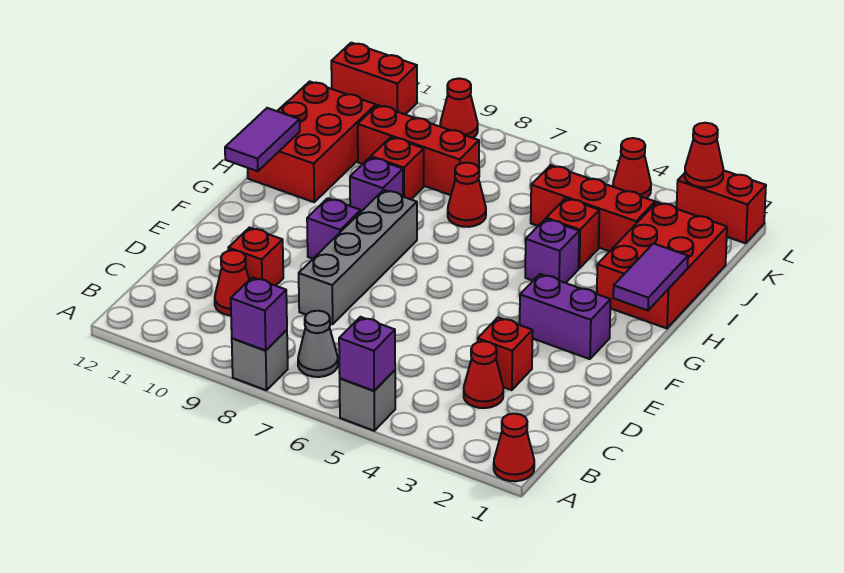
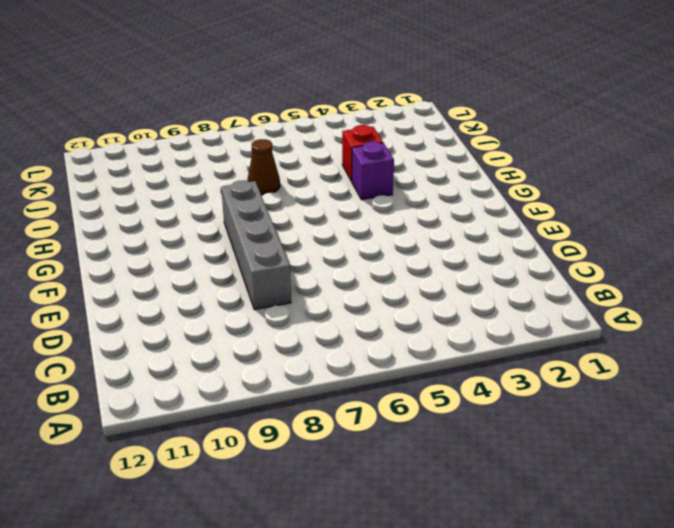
brown cone I7 level 1 -> red cone I7 level 1
none -> red cone A1 level 1
none -> grey brick A5 level 1
none -> grey brick A8 level 1

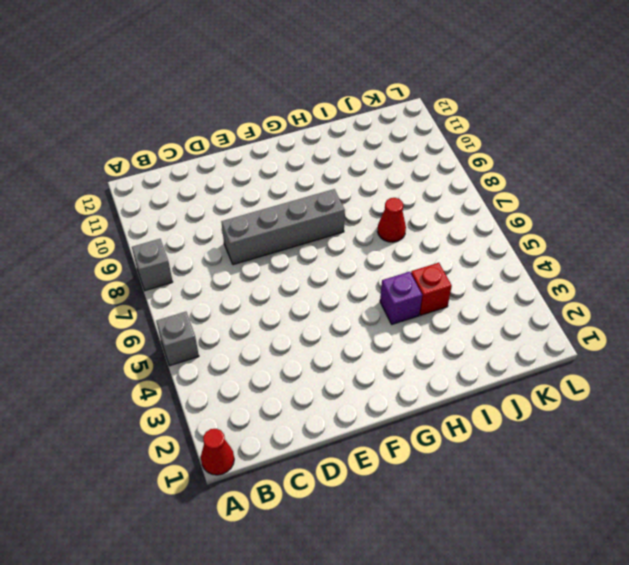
none -> grey cone B7 level 1
none -> red cone C3 level 1
none -> red cone C10 level 1

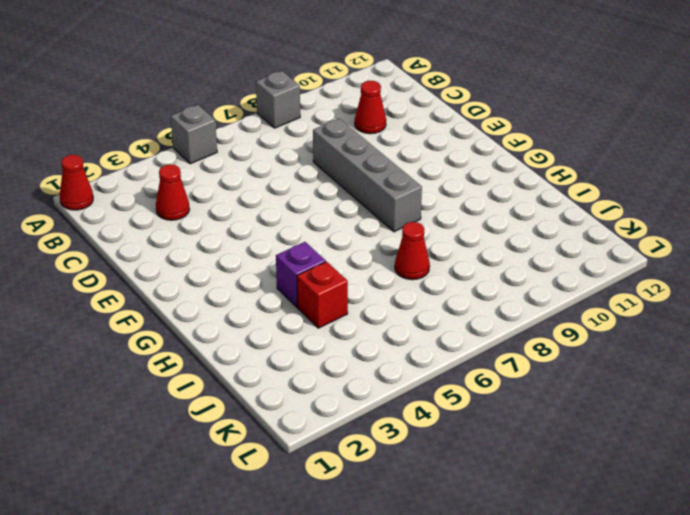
none -> grey cone B7 level 1
none -> red brick D3 level 1
none -> red brick D10 level 1

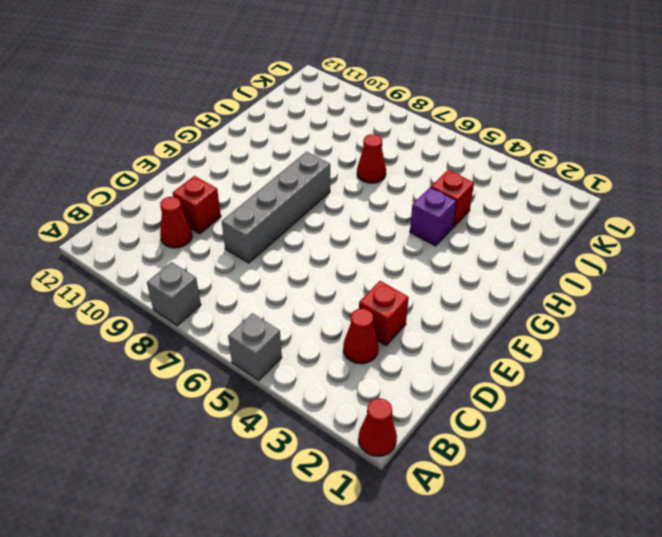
none -> grey cone B7 level 1
none -> purple brick F2:F3 level 1
none -> purple brick F9 level 1

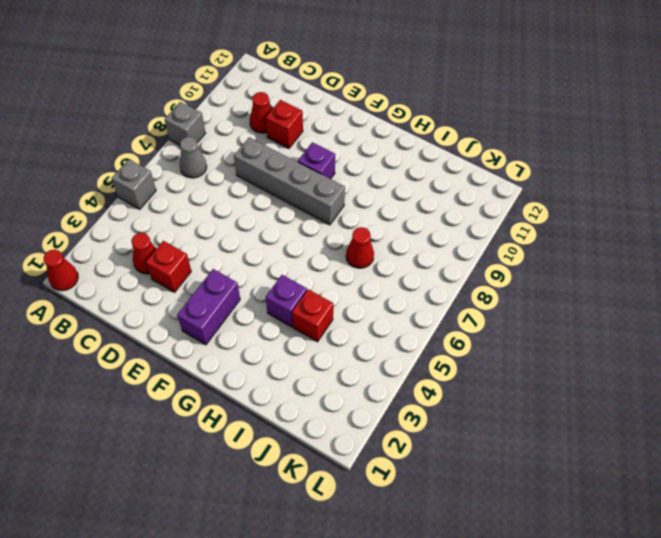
none -> red brick H1:J2 level 1
none -> purple brick H9 level 1
none -> red brick H11:J12 level 1

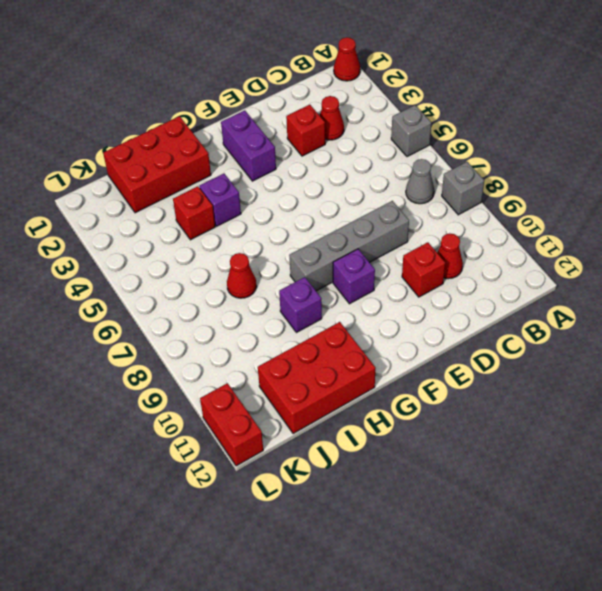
none -> red brick I9 level 1
none -> red brick J3:J5 level 1
none -> red brick J8:J10 level 1

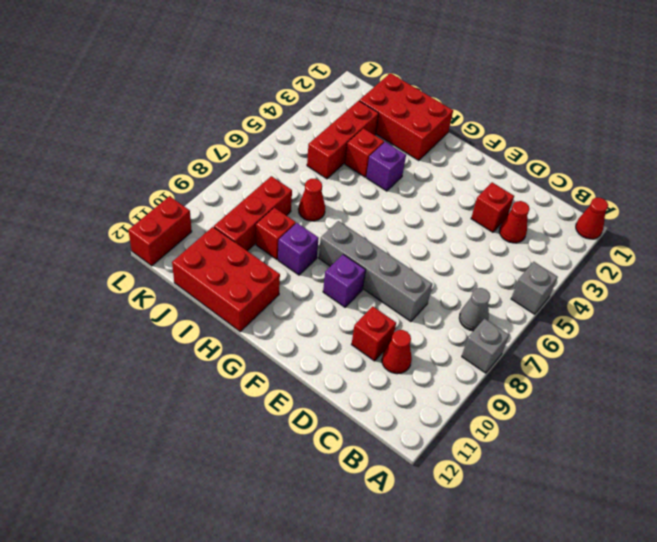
none -> purple brick F2:F3 level 1
none -> red brick L1:L2 level 1
none -> red cone L4 level 1

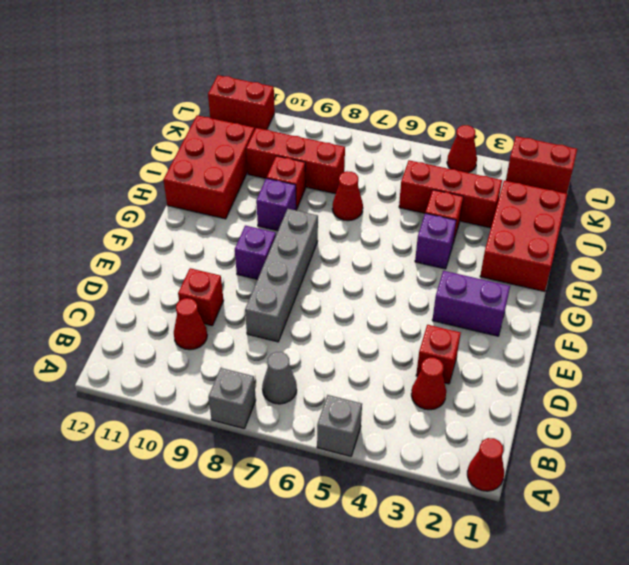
none -> red cone L9 level 1
none -> purple brick A5 level 2
none -> purple brick A8 level 2

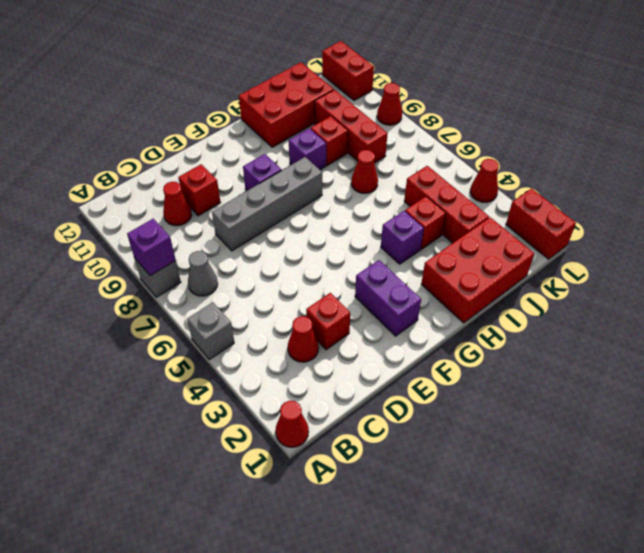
none -> purple brick A5 level 2
none -> purple tile G1:H1 level 2
none -> purple tile G12:H12 level 2

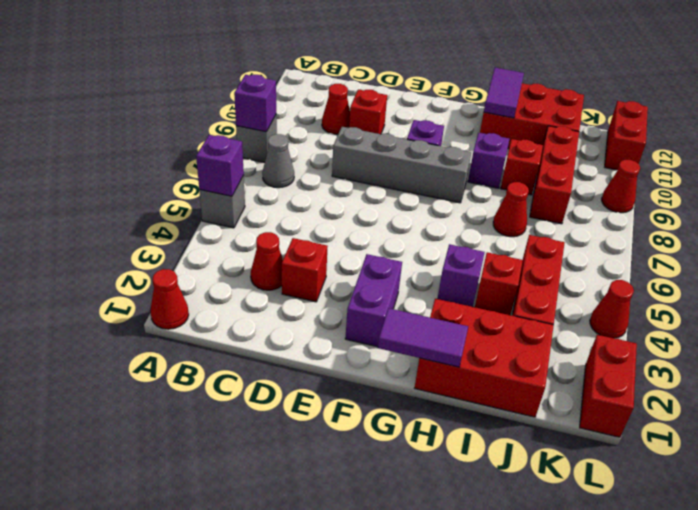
purple tile H11:H12 level 2 -> purple tile G12:H12 level 2
none -> red cone L2 level 2

